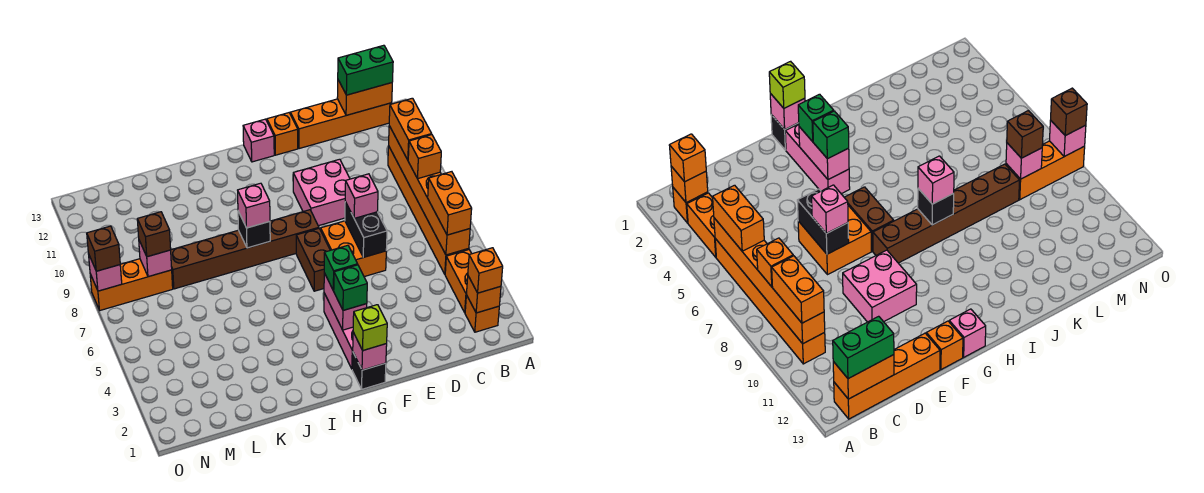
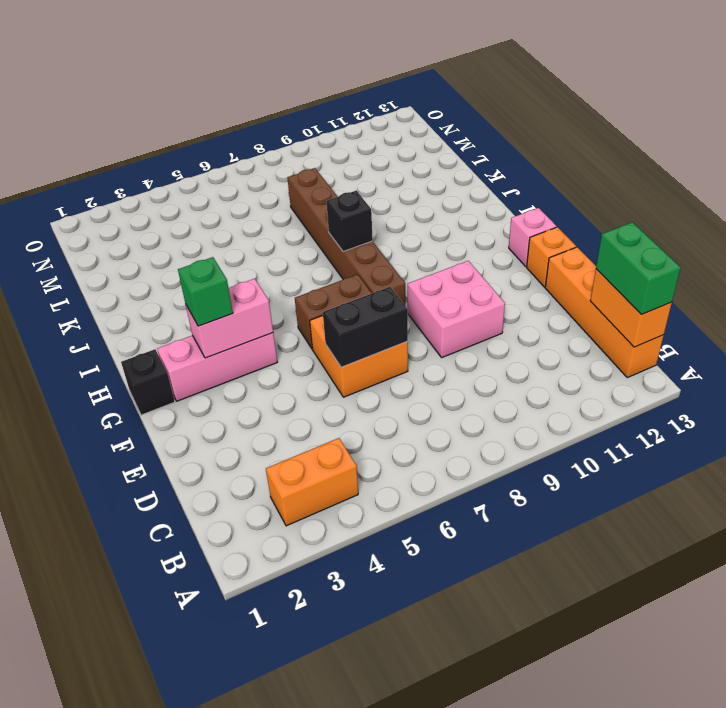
none -> orange brick B2 level 1
none -> orange brick B5:B10 level 1
none -> orange brick M8:O8 level 1
none -> orange brick B2 level 2

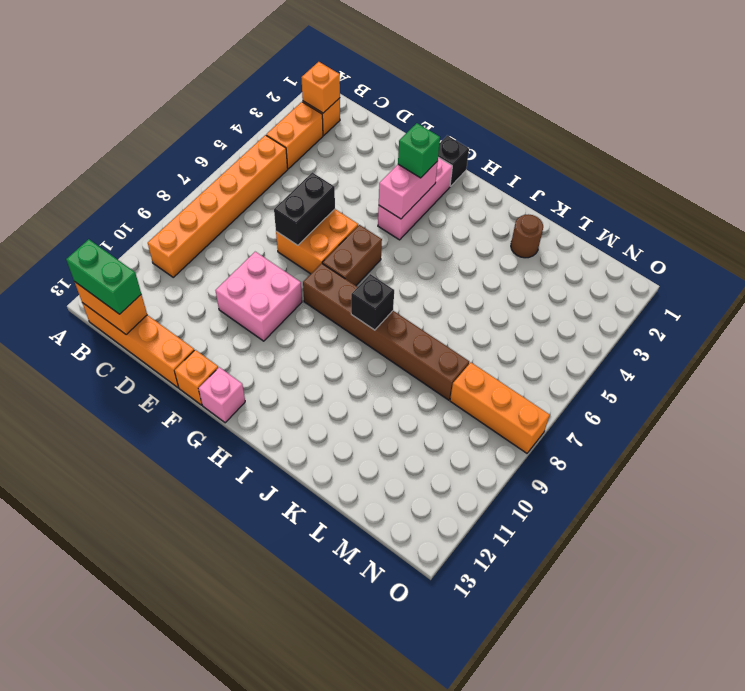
brown round brick K2 level 1 -> none
none -> orange brick B5:B10 level 2
none -> pink brick G1 level 2
none -> pink brick M8 level 2
none -> pink brick O8 level 2

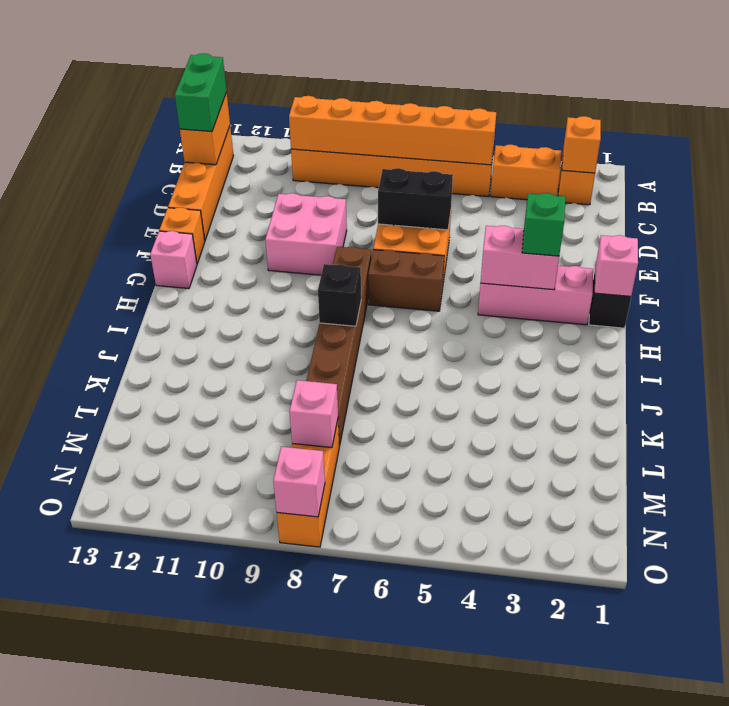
none -> orange brick B2 level 3
none -> orange brick B5:B6 level 3
none -> orange brick B8 level 3
none -> orange brick B9:B10 level 3

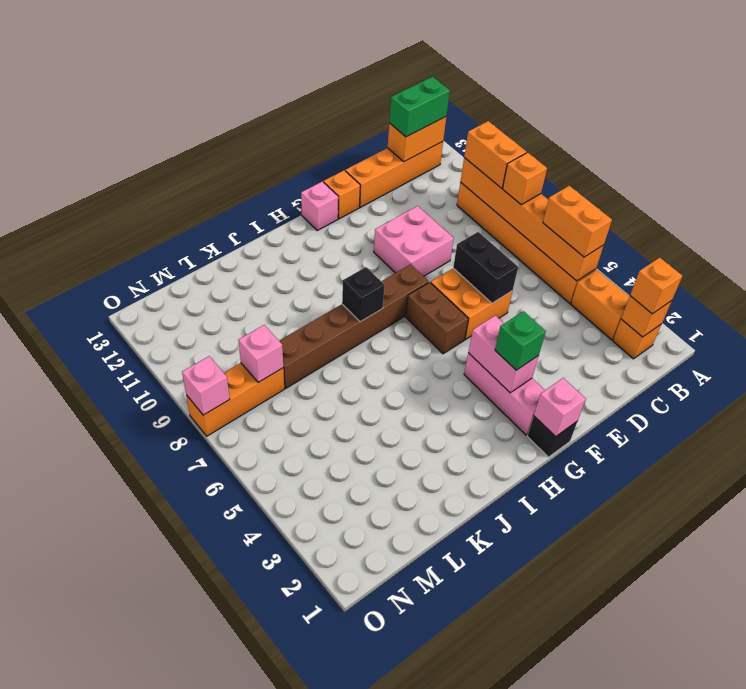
none -> pink brick E7 level 3
none -> lime brick G1 level 3
none -> green brick G4 level 3
none -> pink brick I8 level 3

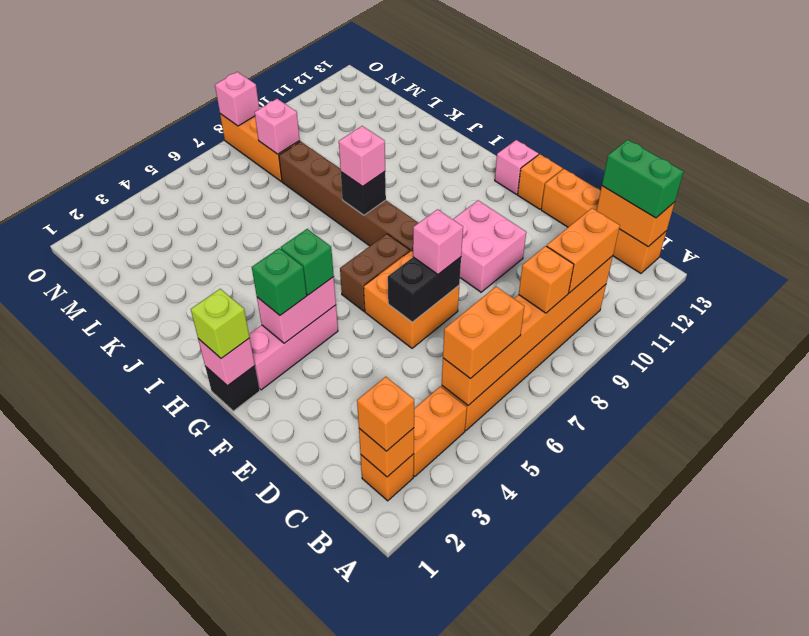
none -> brown brick M8 level 3
none -> brown brick O8 level 3

